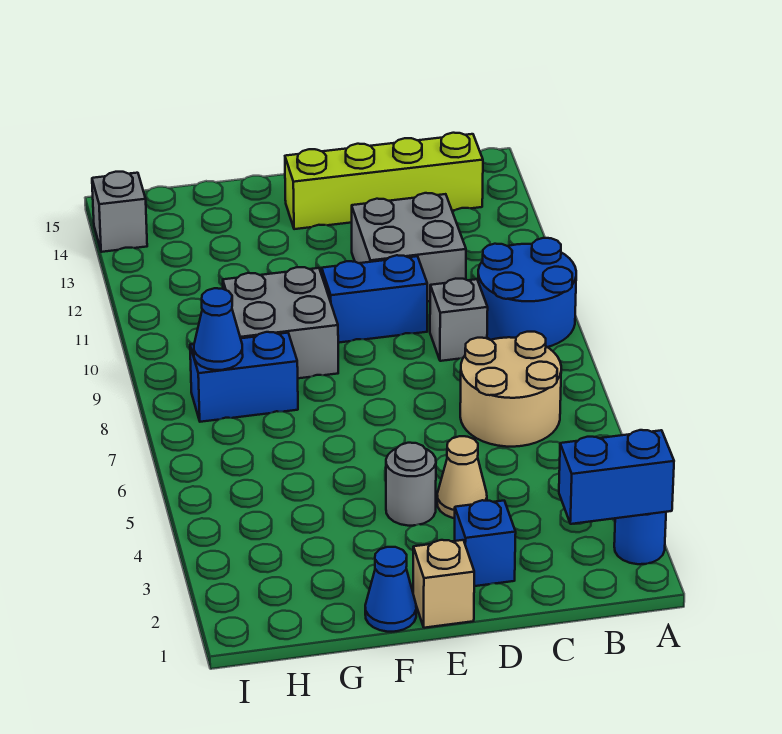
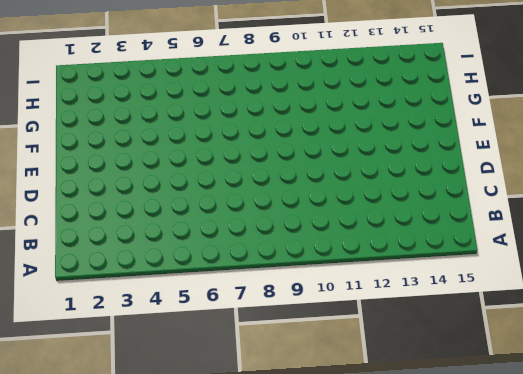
none -> blue round brick A2 level 1
none -> blue round brick A9:B10 level 1
none -> tan round brick B6:C7 level 1

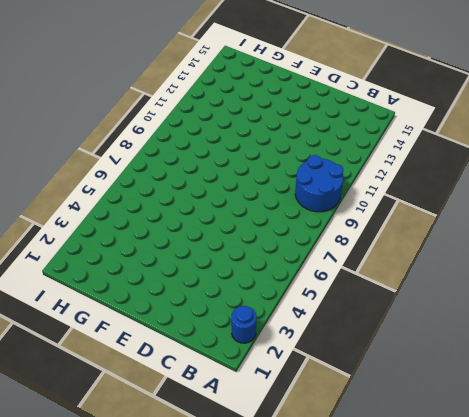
none -> tan round brick B6:C7 level 1
none -> lime brick B14:E14 level 1
none -> grey brick C9 level 1

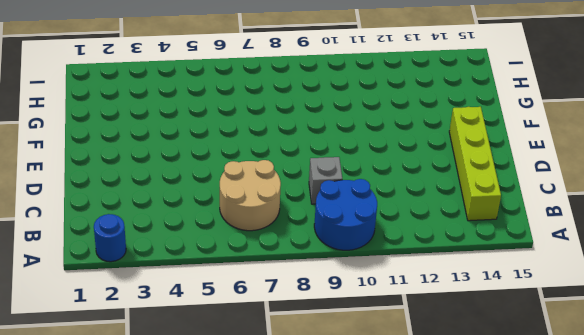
none -> grey brick C11:D12 level 1
none -> blue brick D2 level 1
none -> tan cone D4 level 1

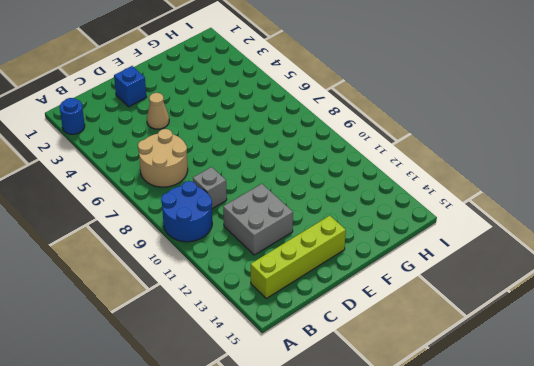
none -> blue brick D10:E10 level 1
none -> tan brick E1 level 1
none -> grey round brick E4 level 1

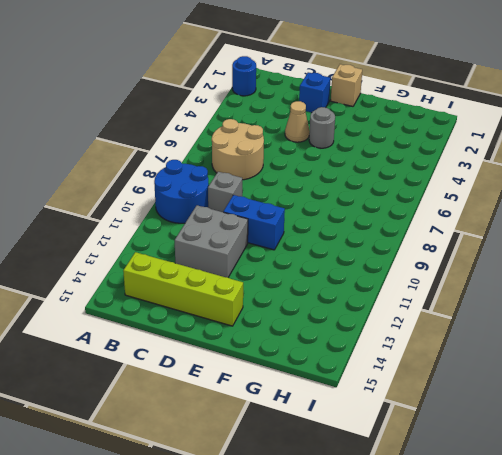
none -> blue cone F1 level 1
none -> grey brick F9:G10 level 1
none -> blue brick G8:H8 level 1

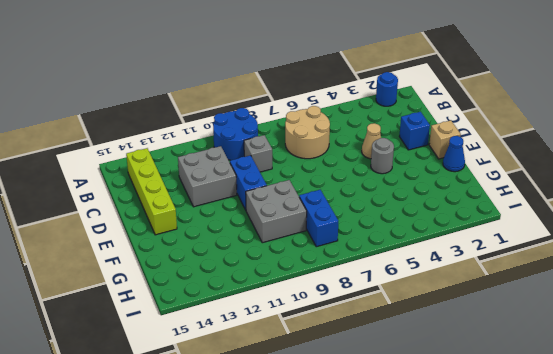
none -> grey brick I14 level 1
none -> blue brick A2:B2 level 2
none -> blue cone H8 level 2

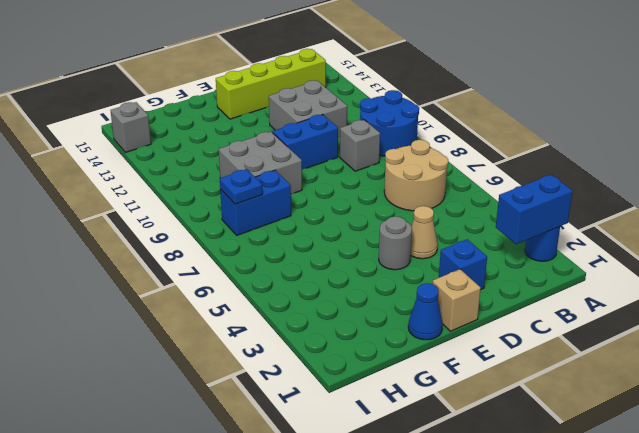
blue plate H8 level 2 -> blue cone H8 level 2

